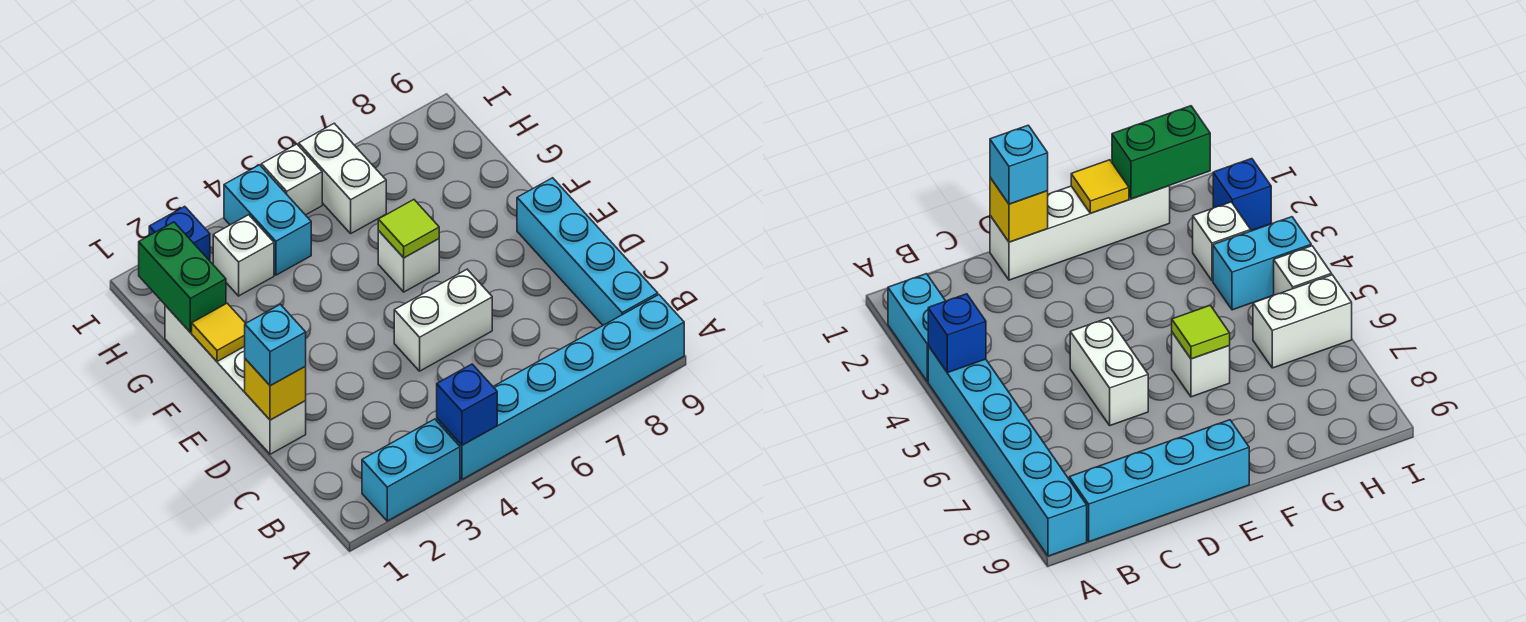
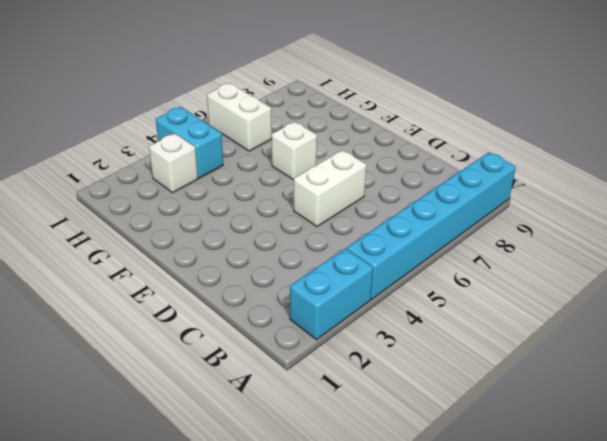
none -> cyan brick B9:E9 level 1
none -> white brick D1:G1 level 1
none -> blue brick I2 level 1

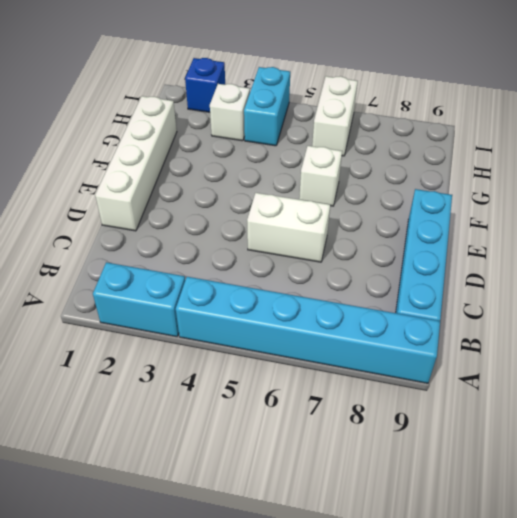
none -> white brick I5 level 1
none -> blue brick A4 level 2
none -> yellow brick D1 level 2

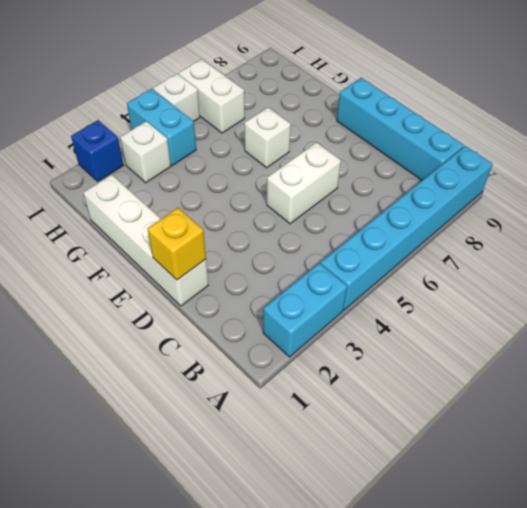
none -> blue brick A4 level 2
none -> yellow tile F1 level 2
none -> lime tile F6 level 2

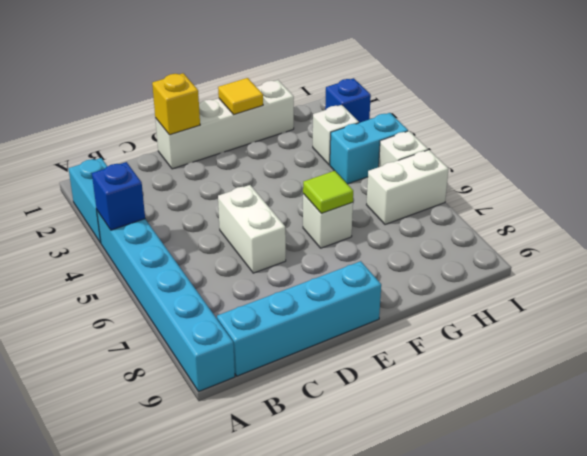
none -> green brick G1:H1 level 2
none -> cyan brick D1 level 3

